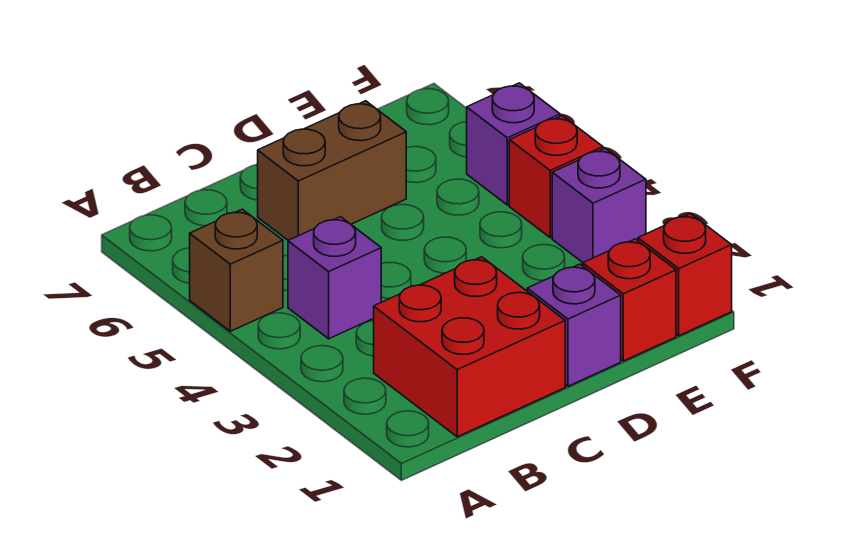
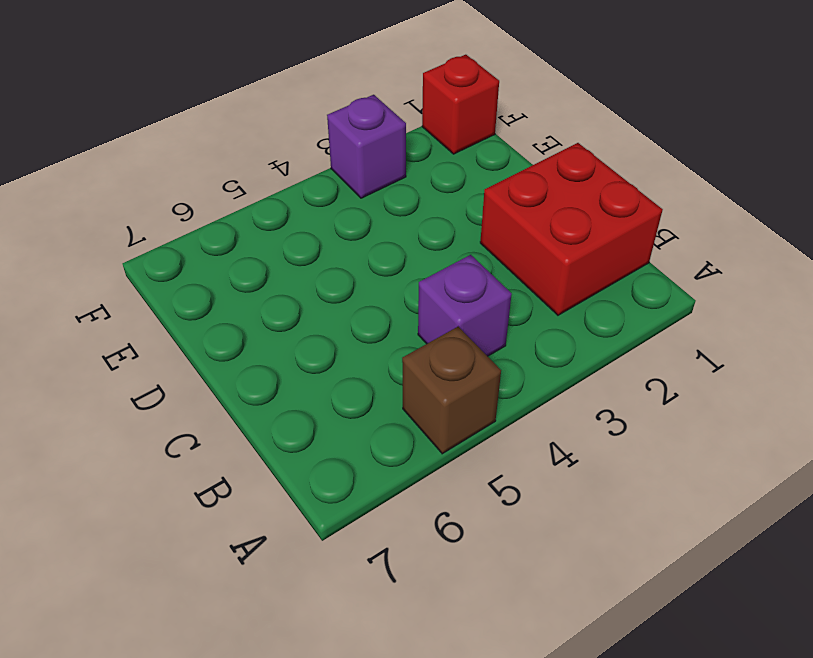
none -> brown brick C6:D6 level 1
none -> purple brick D1 level 1

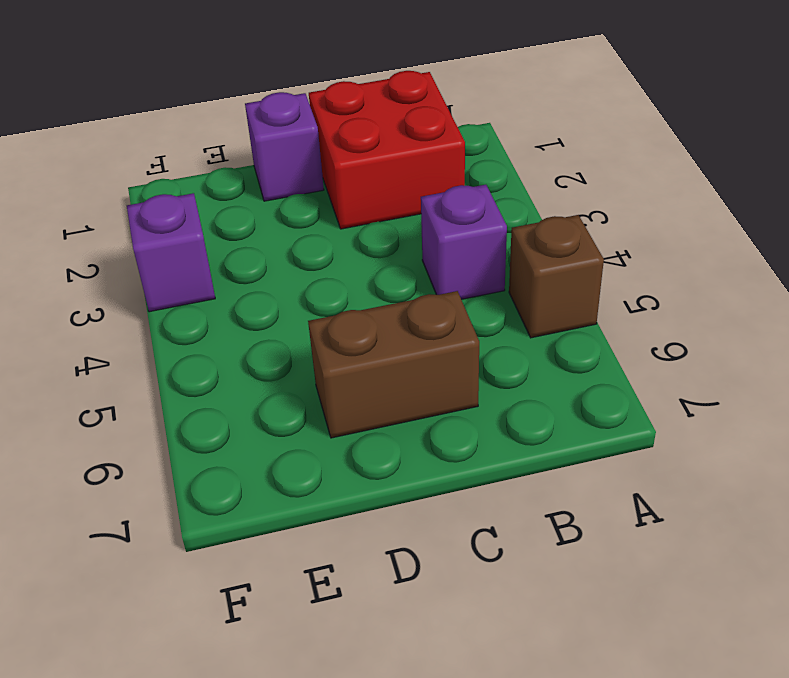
none -> red brick E1 level 1
none -> red brick F1 level 1

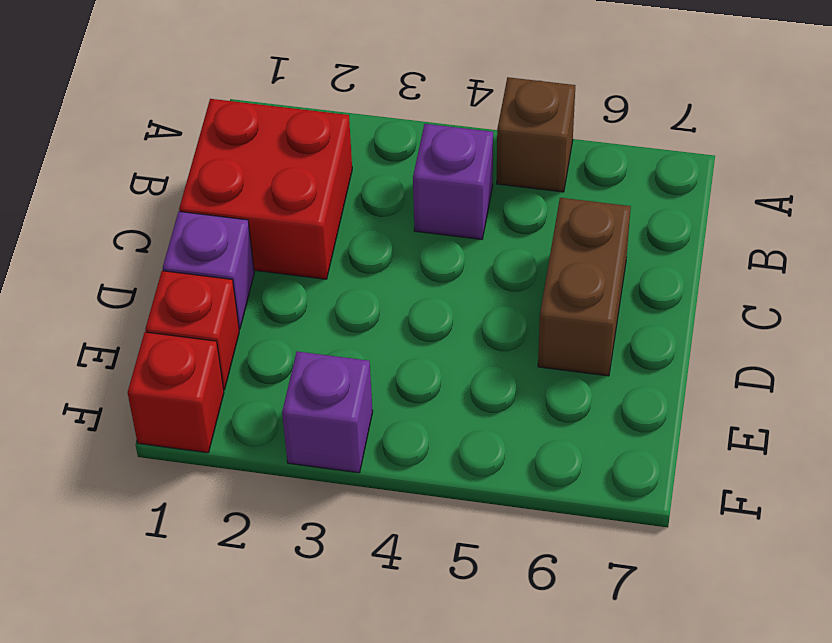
none -> red brick F4 level 1
none -> purple brick F5 level 1

